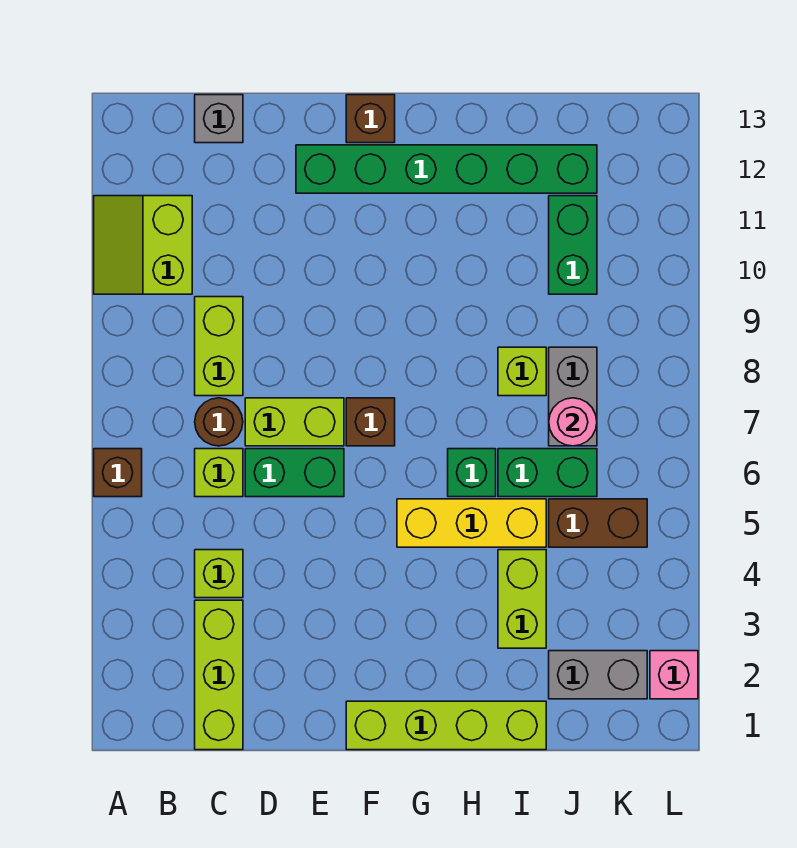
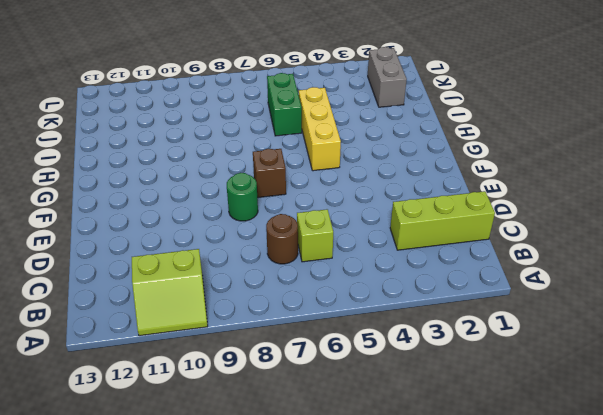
green round brick E8 level 1 -> none
none -> brown brick A6 level 1
none -> lime brick C4 level 1
none -> lime brick C8:C9 level 1

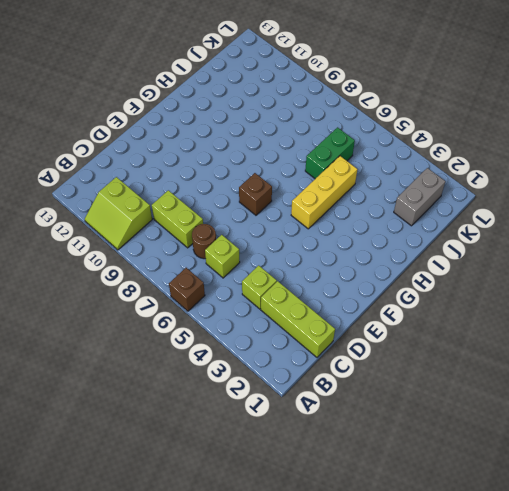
none -> grey brick C13 level 1
none -> green brick D6:E6 level 1
none -> lime brick D7:E7 level 1

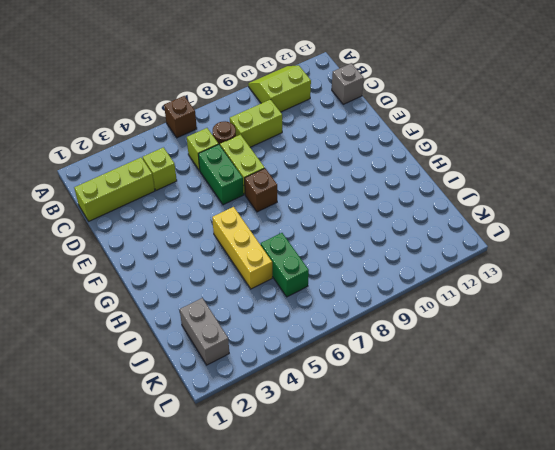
none -> green brick E12:J12 level 1
none -> lime brick F1:I1 level 1
none -> brown brick F13 level 1

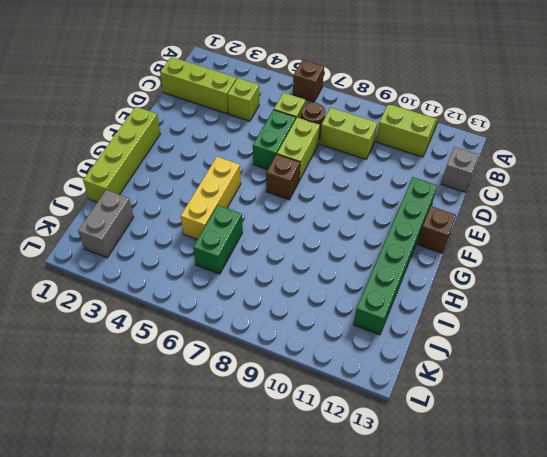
none -> green brick H6 level 1
none -> lime brick I3:I4 level 1
none -> lime brick I8 level 1

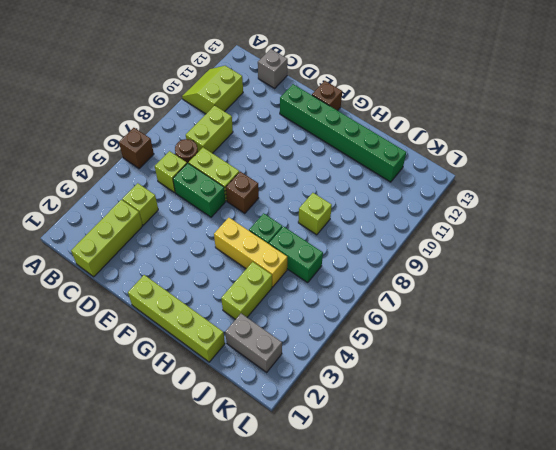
none -> brown brick J5:K5 level 1
none -> grey brick J7:J8 level 1
none -> green brick J10:J11 level 1

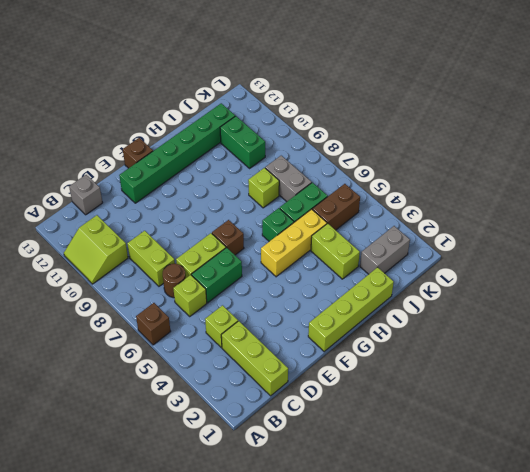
none -> pink brick L2 level 1
none -> pink round brick J7 level 2

